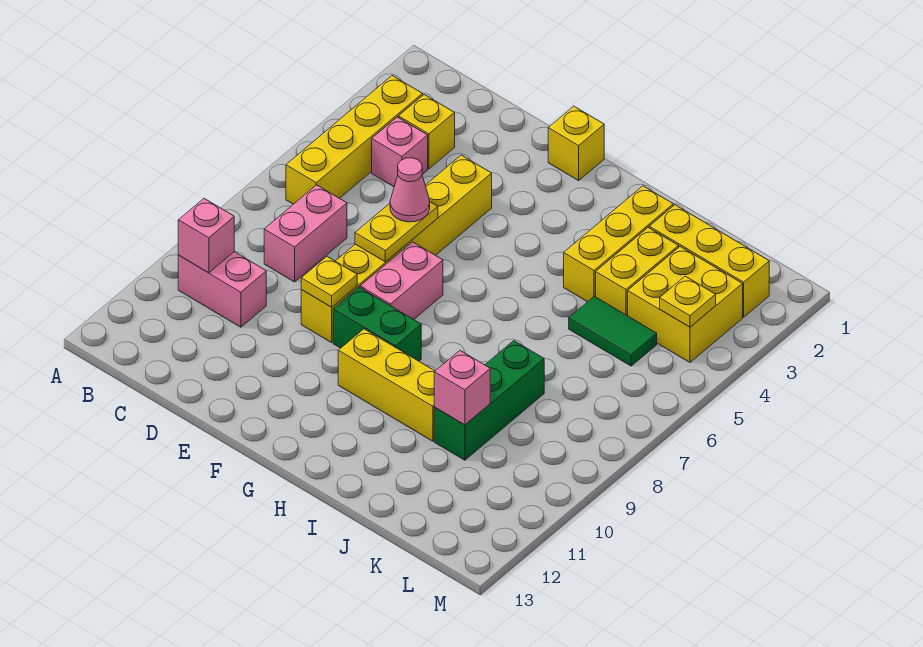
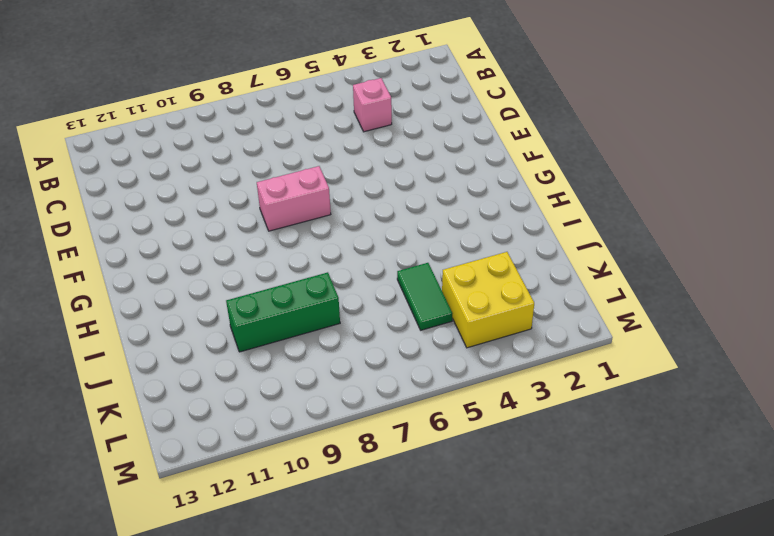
none -> yellow brick B3:B6 level 1
none -> pink brick B10:C10 level 1
none -> yellow brick C3 level 1

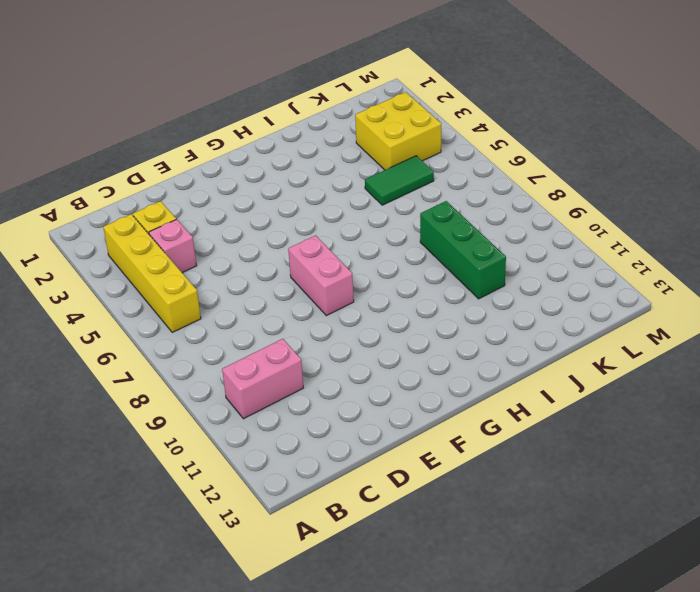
none -> pink brick C7:C8 level 1
none -> yellow brick E4:E9 level 1
none -> yellow brick F1 level 1

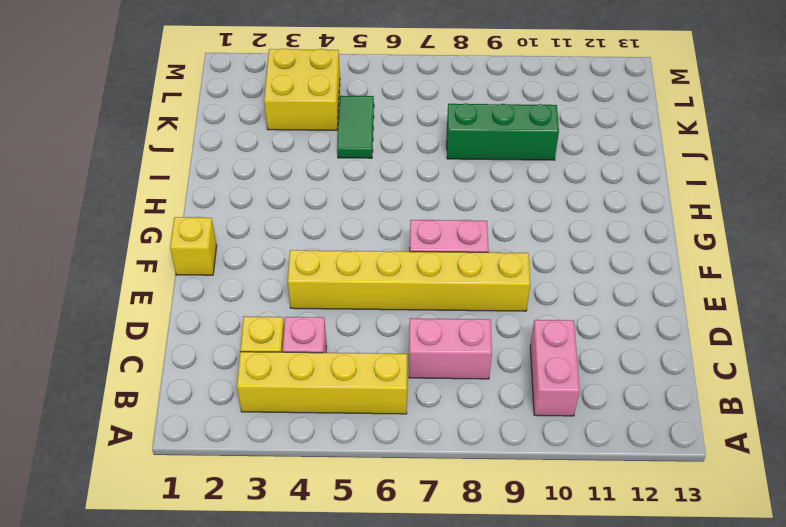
none -> green brick F9:G9 level 1
none -> yellow brick G10:I10 level 1
none -> yellow brick I2:I4 level 1

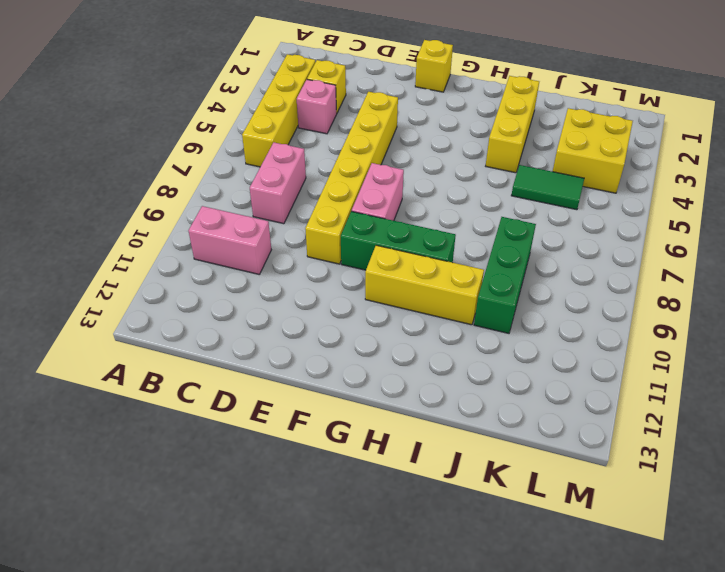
green brick F9:H9 level 1 -> green brick F9:G9 level 1
none -> yellow brick J2:L2 level 1
none -> yellow brick J3:J4 level 1
none -> pink brick B10 level 2

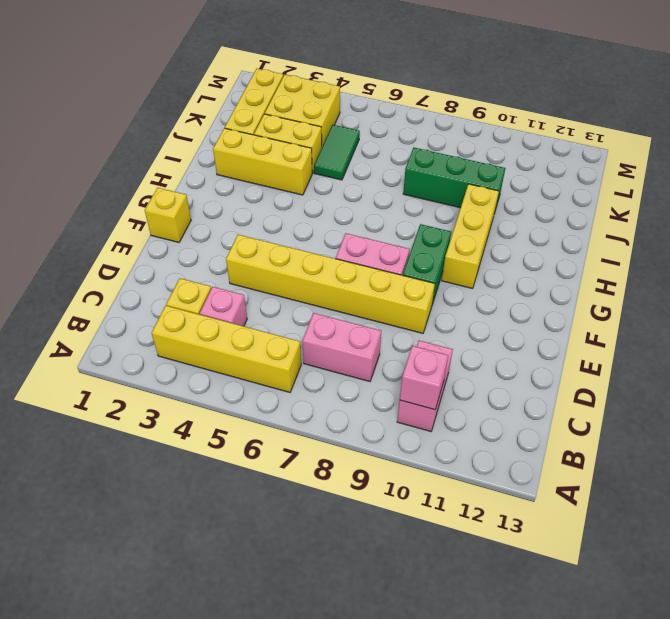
none -> yellow plate E6:E7 level 2
none -> yellow plate E9 level 2
none -> pink brick J10 level 2

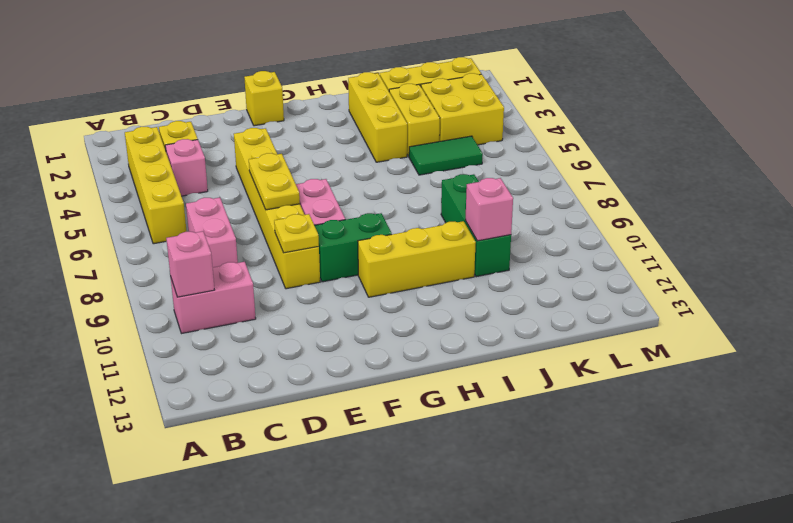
none -> yellow plate L4 level 2
none -> pink cone E6 level 3

